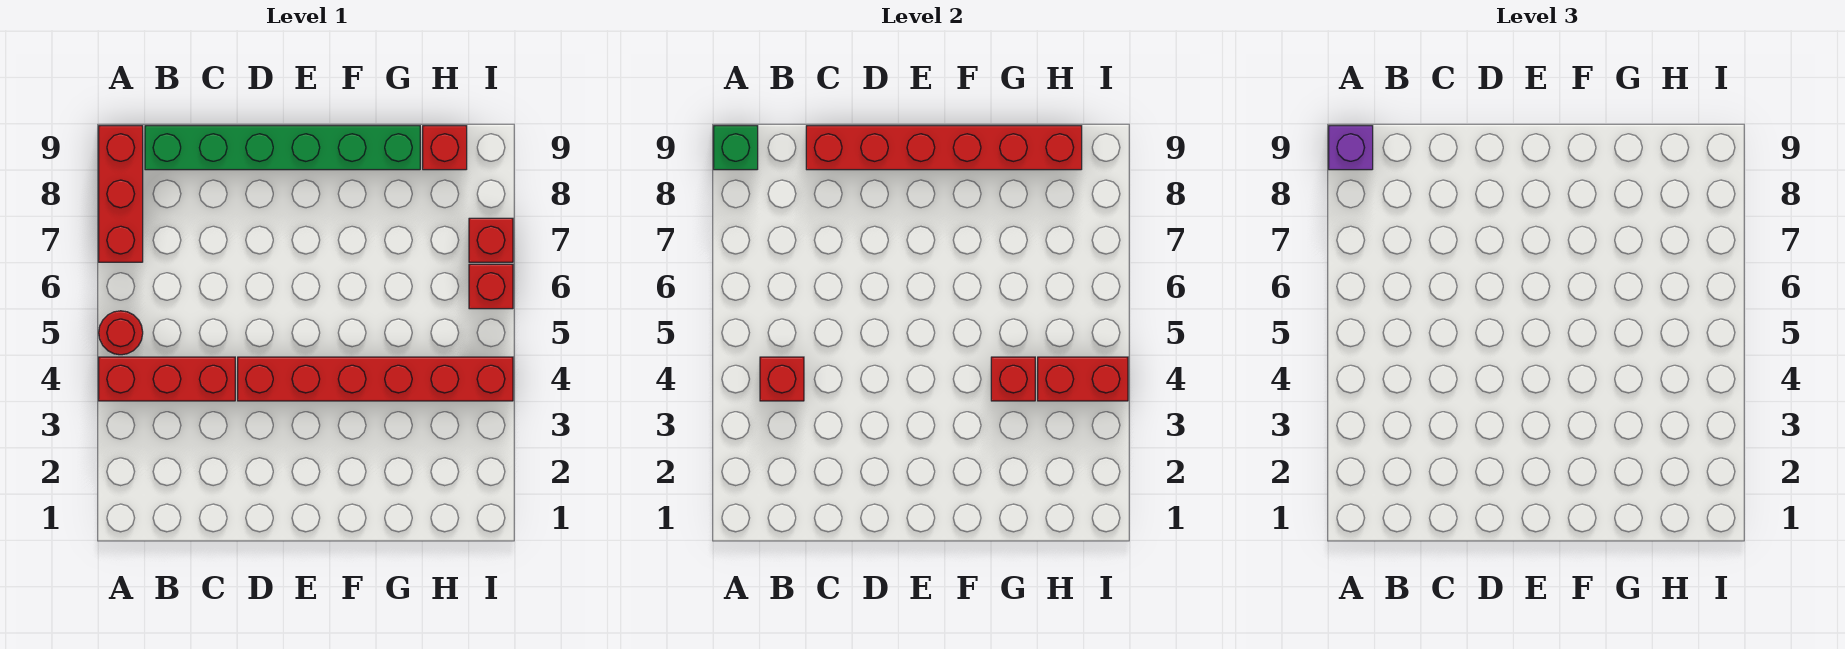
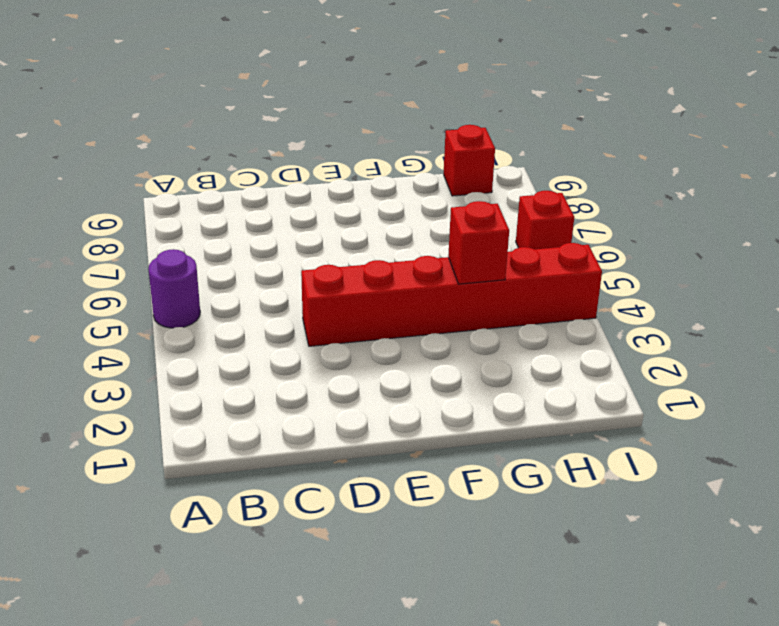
purple round brick A5 level 1 -> red round brick A5 level 1
none -> red brick A4:C4 level 1
none -> red brick A7:A9 level 1
none -> green brick B9:G9 level 1

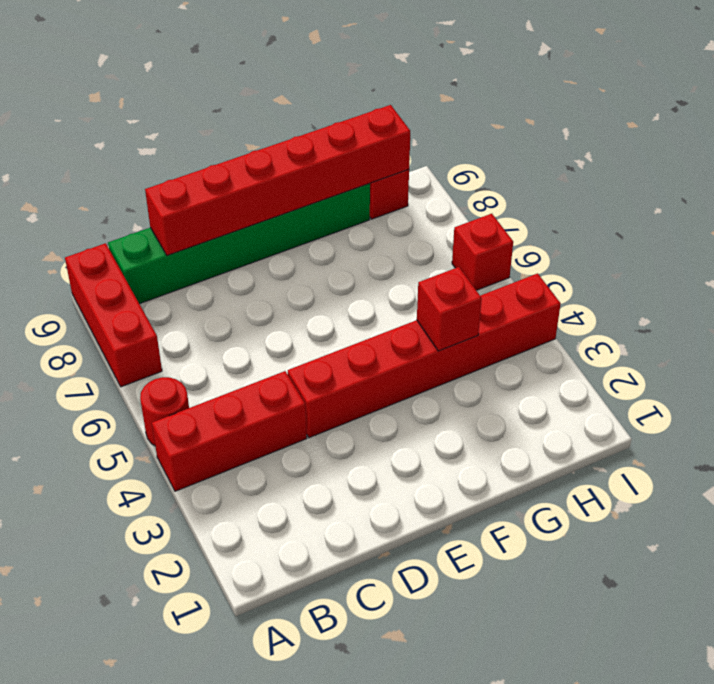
none -> red brick I7 level 1
none -> green brick A9 level 2
none -> red brick B4 level 2

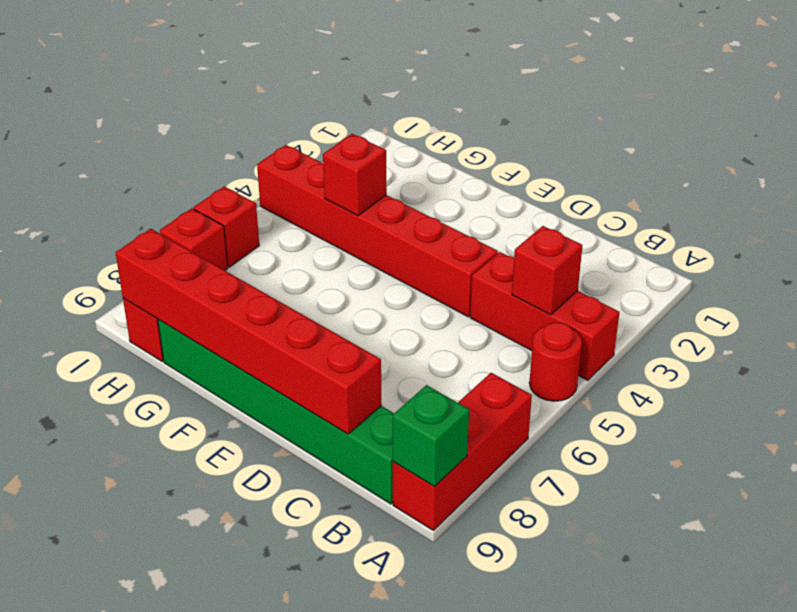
none -> red brick H4:I4 level 2
none -> purple brick A9 level 3

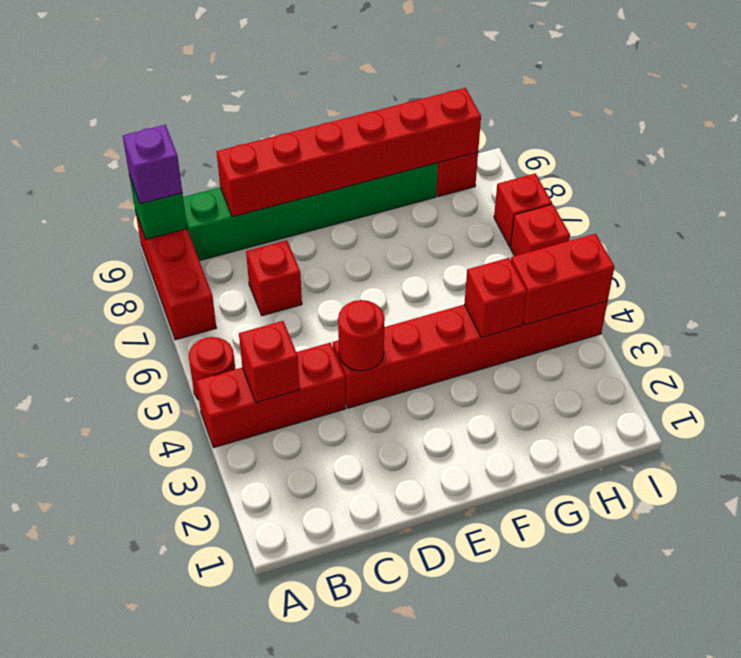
red brick C7 level 1 -> none
red round brick D4 level 2 -> none

